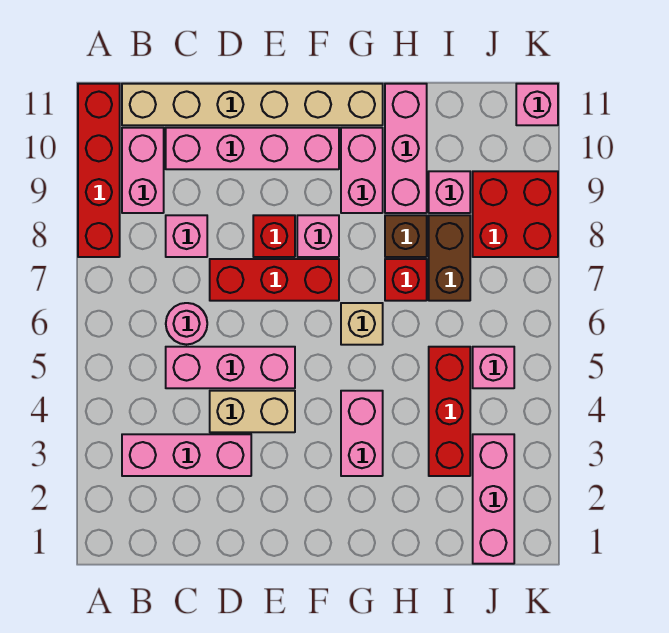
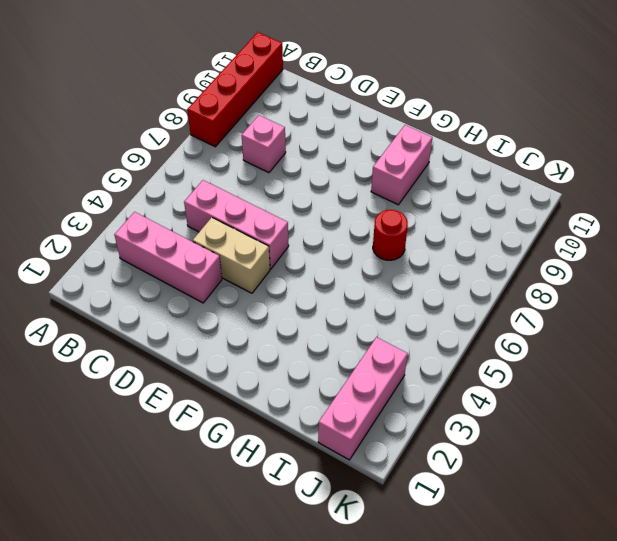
red round brick H7 level 1 -> red brick H7 level 1
none -> pink brick B9:B10 level 1
none -> tan brick B11:G11 level 1
none -> pink round brick C6 level 1

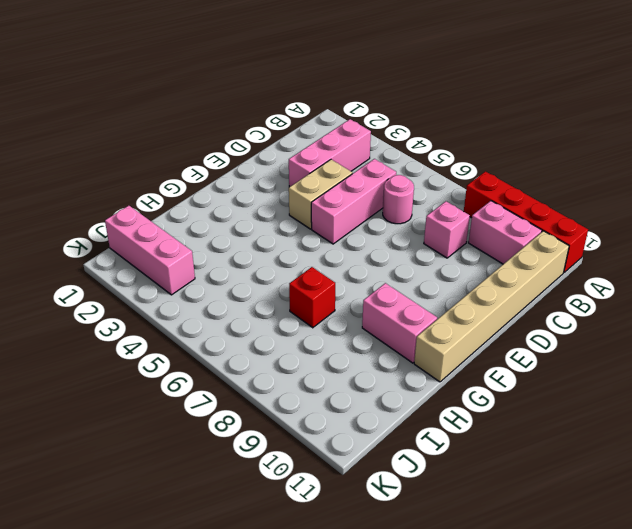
none -> pink brick C10:F10 level 1
none -> red brick D7:F7 level 1
none -> red brick E8 level 1

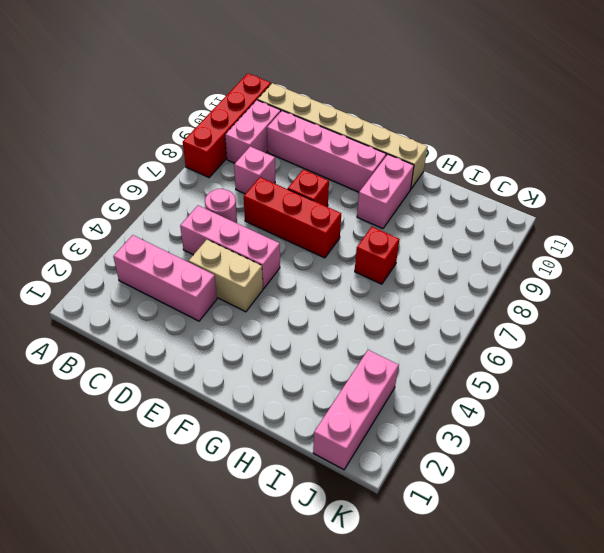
none -> pink brick F8 level 1
none -> pink brick G3:G4 level 1
none -> tan brick G6 level 1

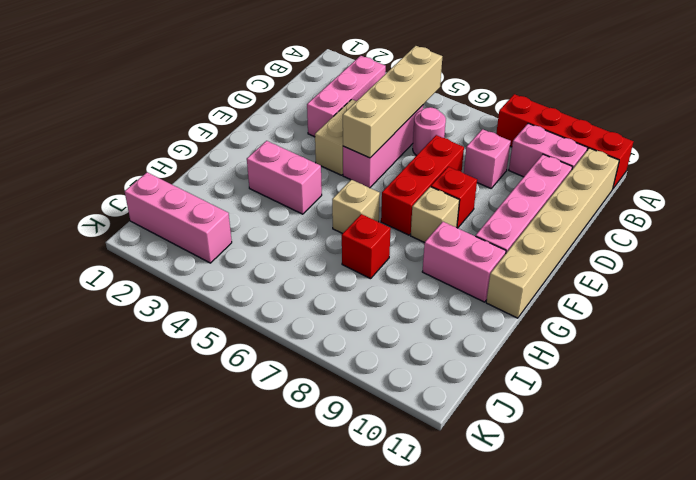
tan brick B5:E5 level 2 -> none
tan brick F8 level 1 -> pink brick F8 level 1
none -> brown brick H8 level 1
none -> pink brick H9:H11 level 1
none -> red brick I3:I5 level 1

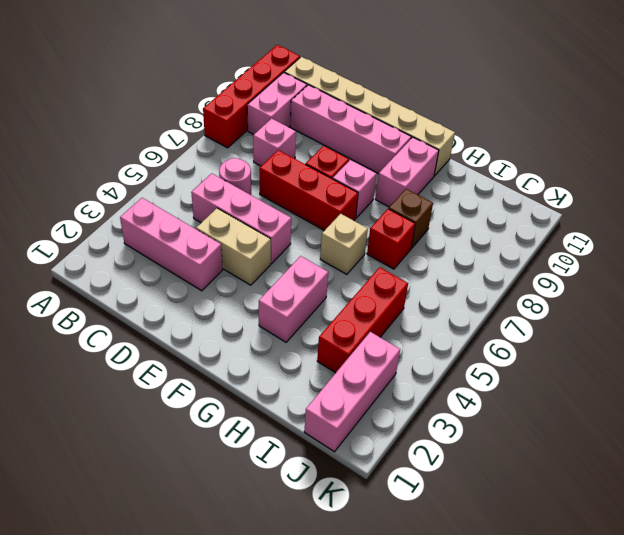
none -> pink brick H9:H11 level 1
none -> brown brick I7:I8 level 1
none -> pink brick I9 level 1

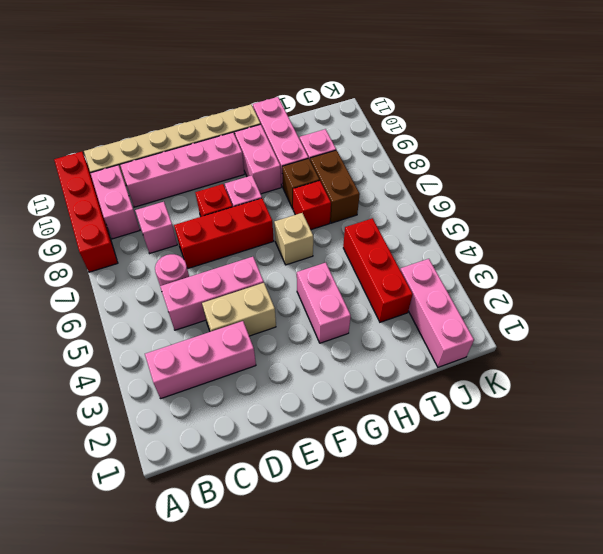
none -> pink brick J5 level 1
none -> red brick J8:K9 level 1
none -> pink brick K11 level 1

